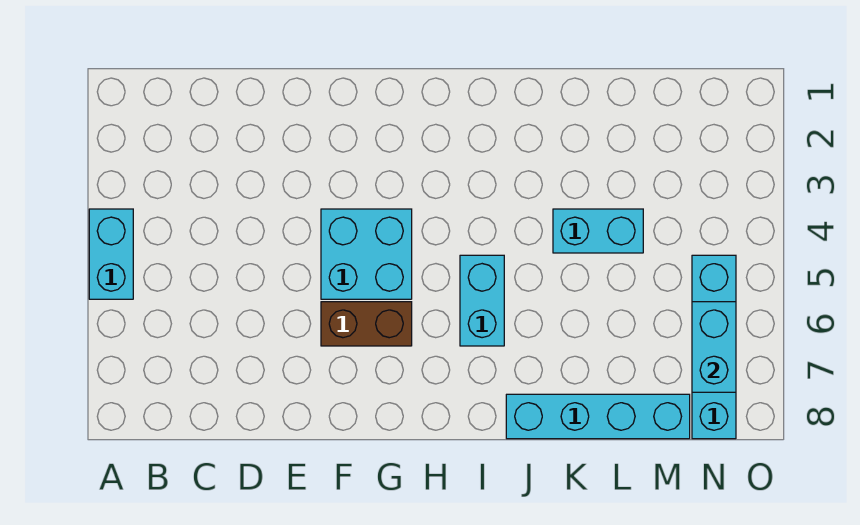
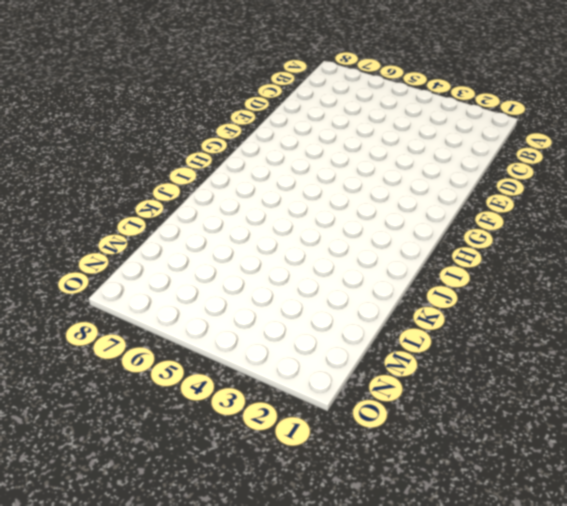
none -> cyan brick A4:A5 level 1
none -> cyan brick F4:G5 level 1

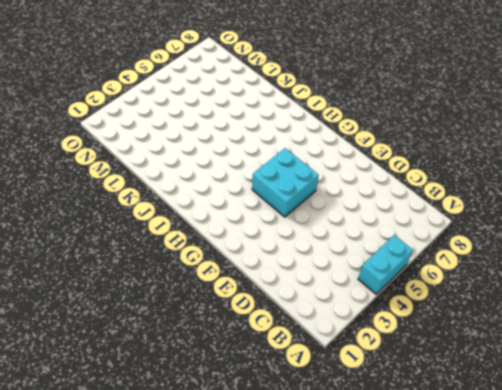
none -> brown brick F6:G6 level 1
none -> cyan brick I5:I6 level 1

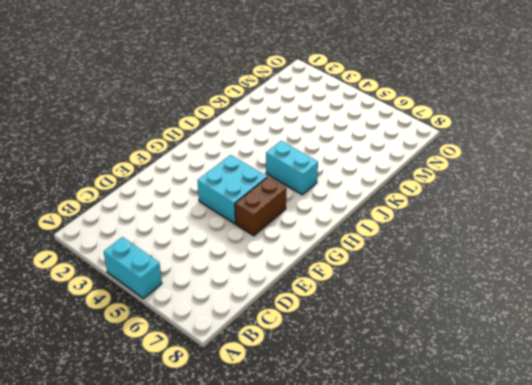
none -> cyan brick J8:M8 level 1
none -> cyan brick K4:L4 level 1

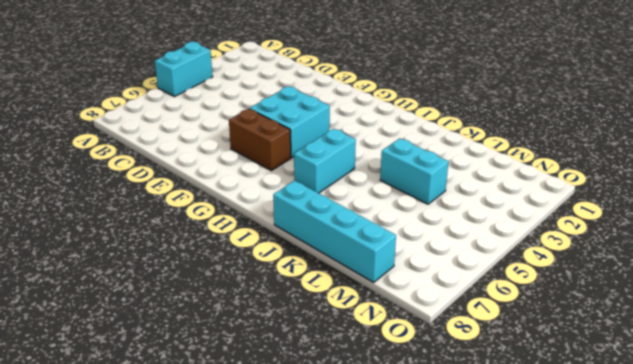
none -> cyan brick N5:N8 level 1
none -> cyan brick N6:N7 level 2

